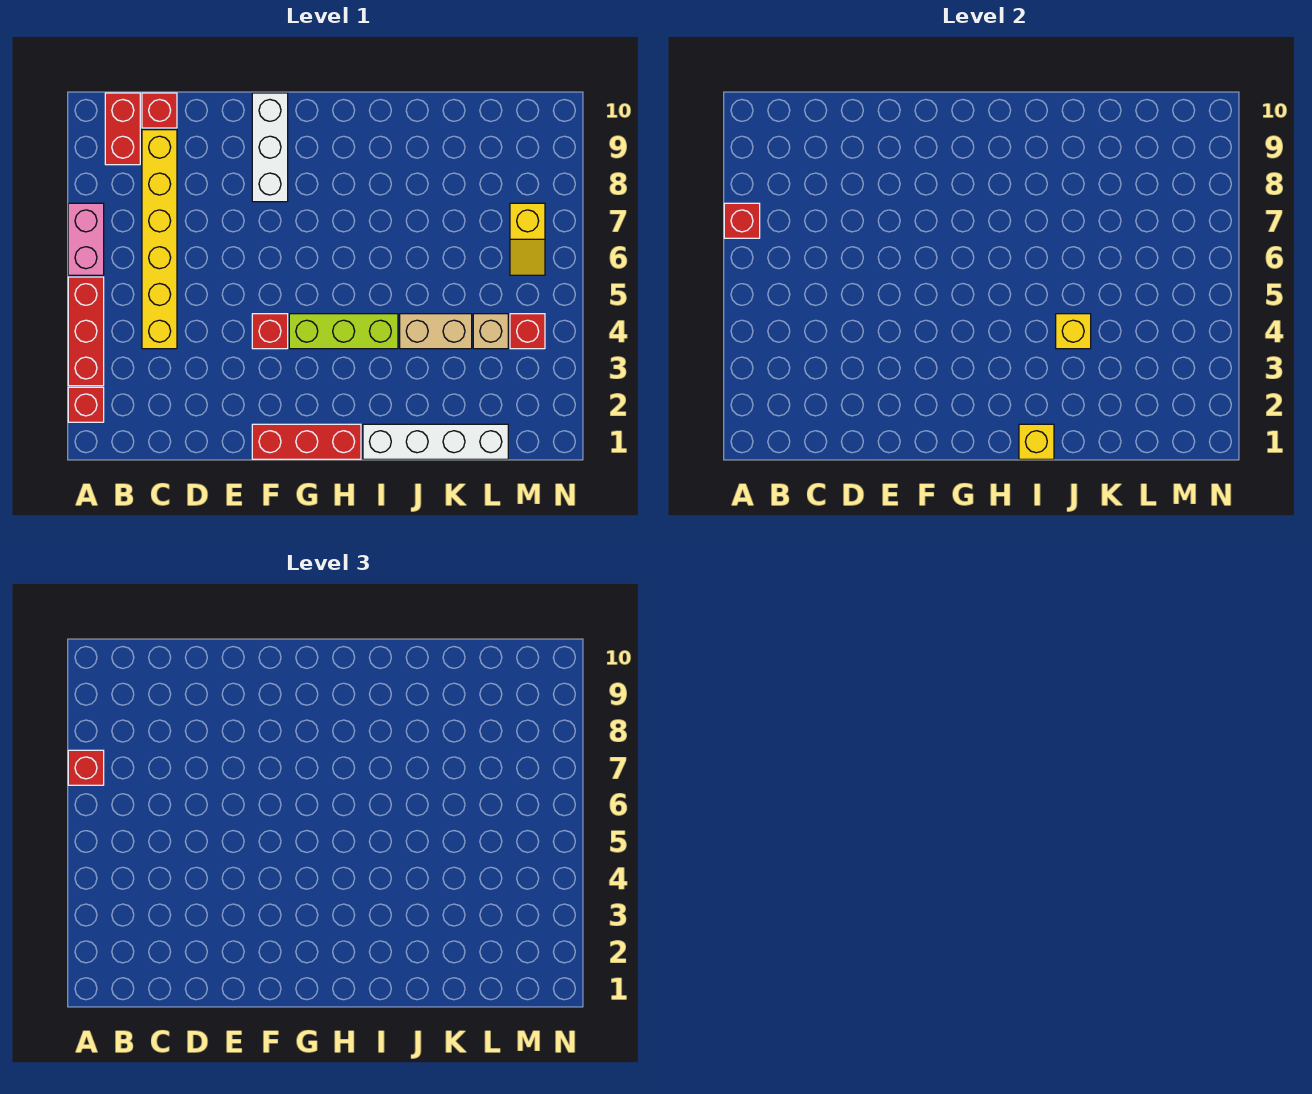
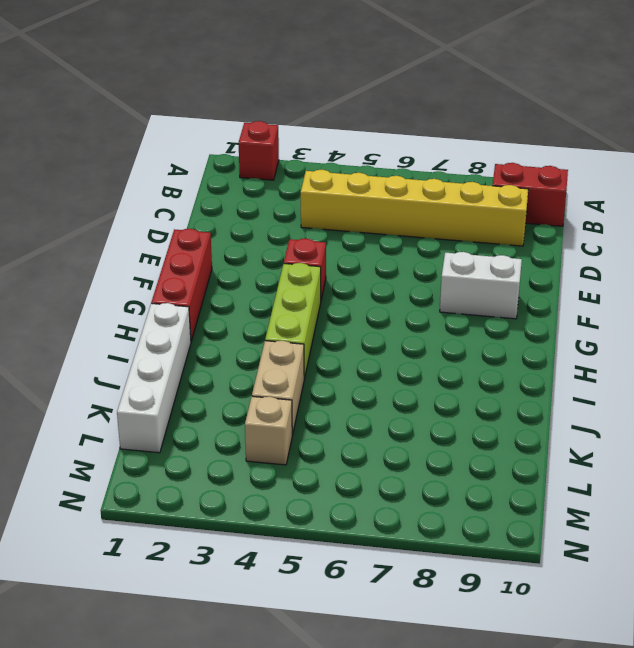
white brick F8:F9 level 1 -> white brick F8:F10 level 1
none -> red brick A3:A5 level 1
none -> pink brick A6:A7 level 1
none -> red brick C10 level 1

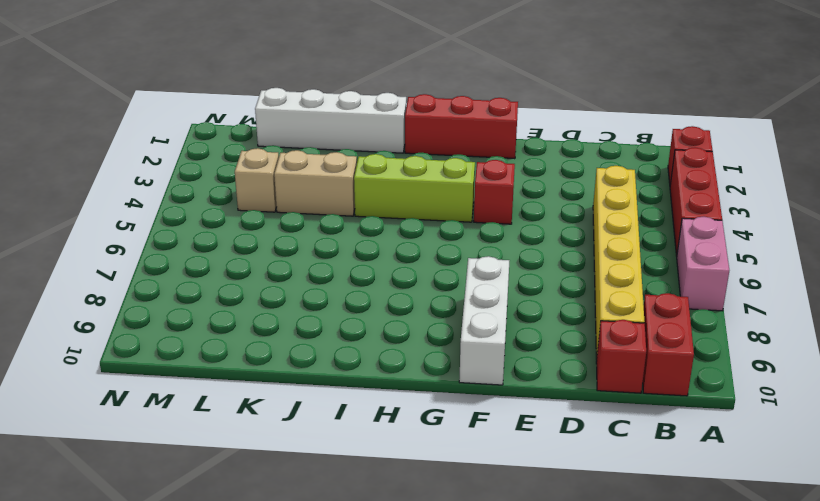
none -> red brick M4 level 1
none -> yellow slope M6:M7 level 1 top 7
none -> red brick A7 level 2

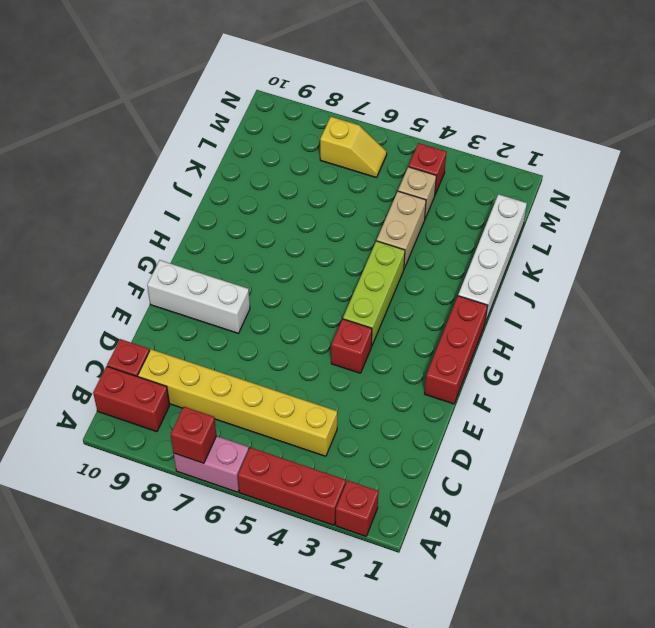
none -> yellow brick I1 level 2
none -> yellow brick J4 level 2
none -> red brick A7 level 3

